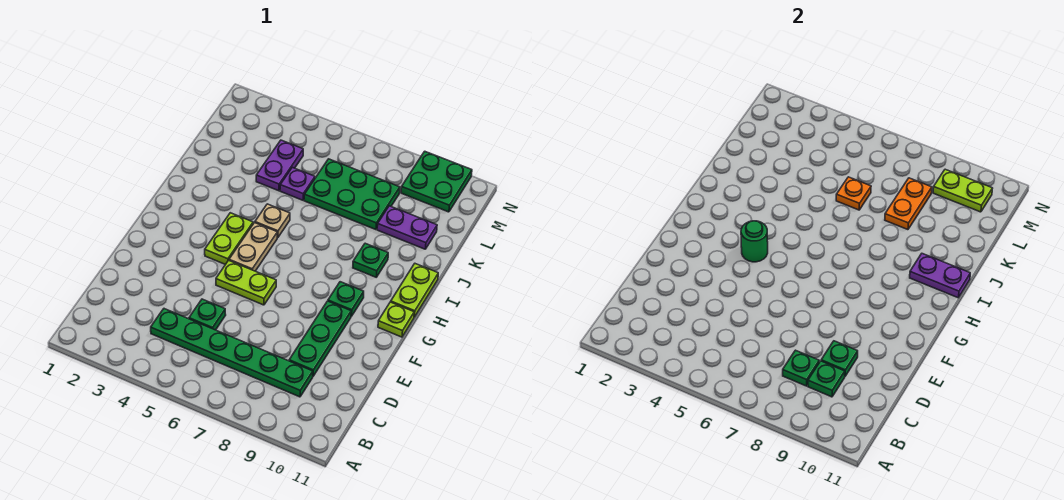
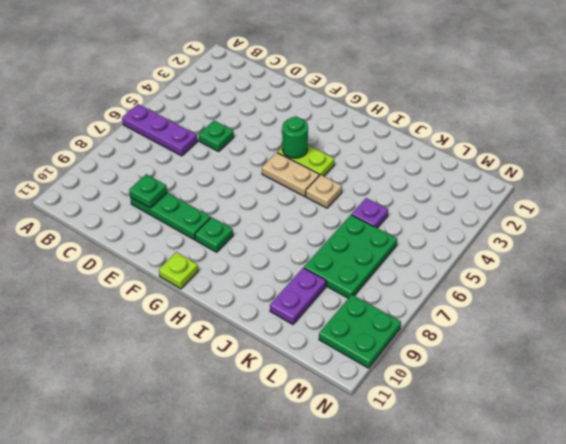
purple plate A6:C6 level 1 -> green plate C4:C9 level 1
none -> lime plate F5:F6 level 1
none -> lime plate H11:I11 level 1
none -> green plate I9 level 1

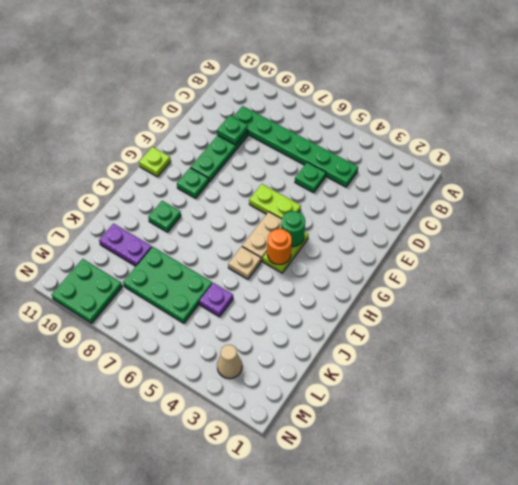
orange round brick H4 level 2 -> none
tan cone M3 level 1 -> none
none -> lime plate H11:I11 level 1
none -> purple plate K4:L4 level 1
none -> green plate C8 level 2

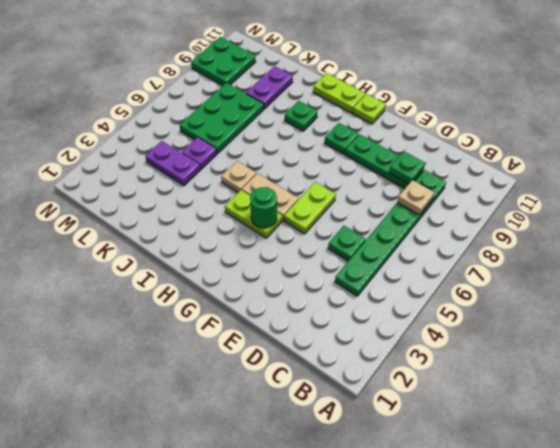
tan plate C8 level 2 -> green plate C8 level 2
none -> green plate C9 level 2
none -> purple plate I10:I11 level 2
none -> orange plate K6 level 2

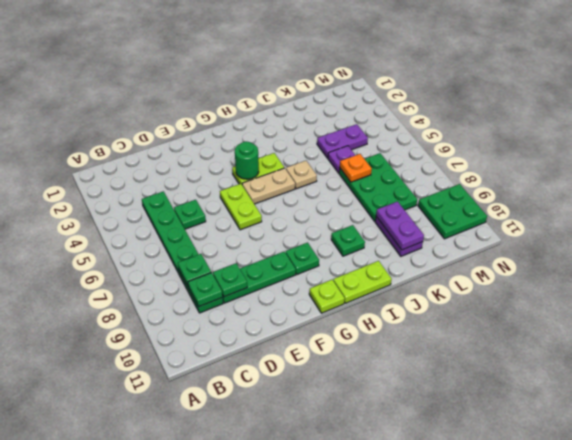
purple plate K9:K10 level 2 -> purple plate I10:I11 level 2
none -> orange plate K8:L8 level 2
none -> lime plate M9:M10 level 2

